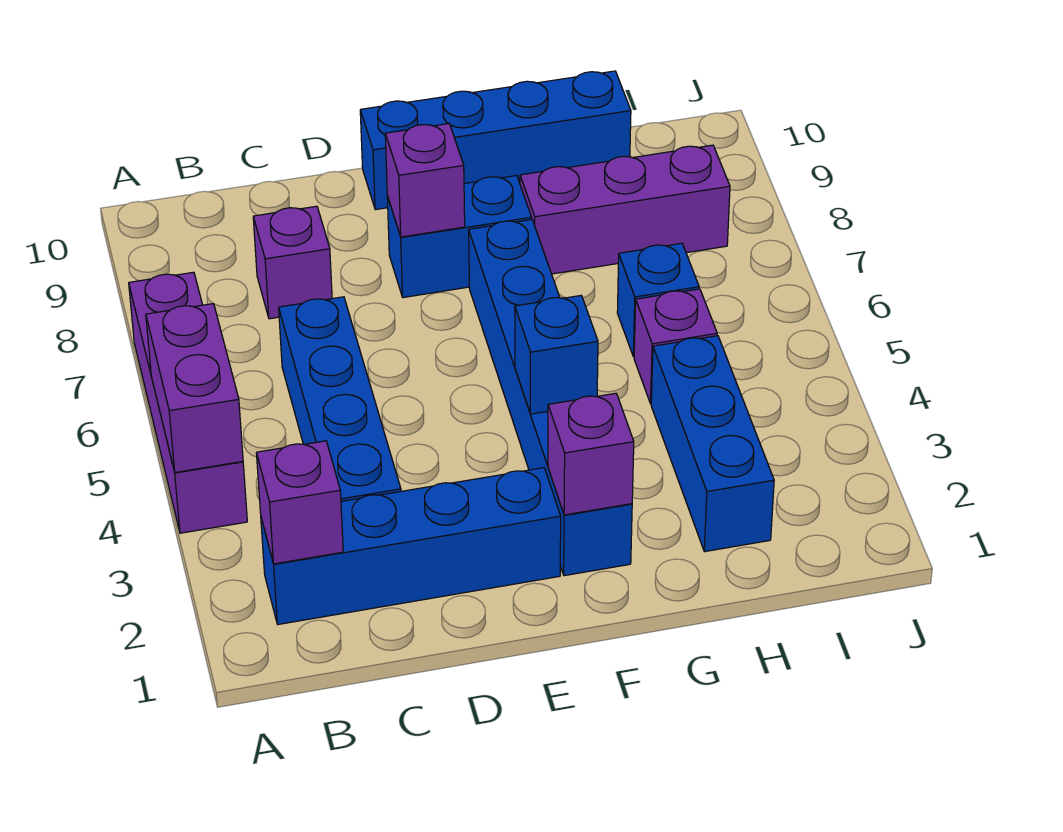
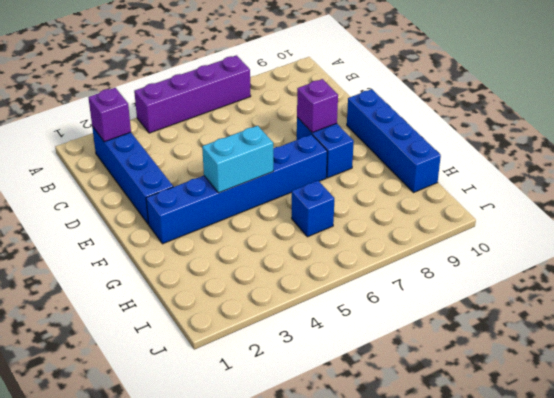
cyan brick F4:F5 level 2 -> blue brick F4 level 2
none -> blue brick C3:C6 level 1
none -> purple brick C8 level 1
none -> purple brick G8:I8 level 1

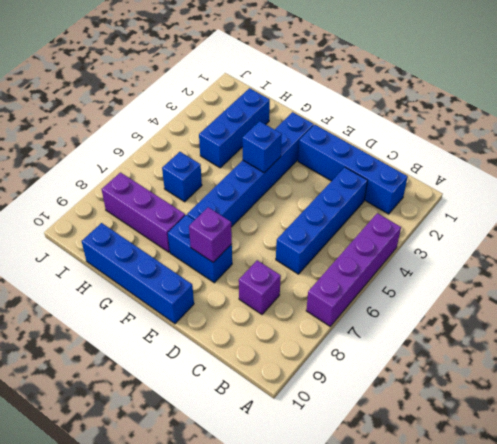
none -> purple brick H5 level 1
none -> purple brick A4:A5 level 2
none -> purple brick B2 level 2

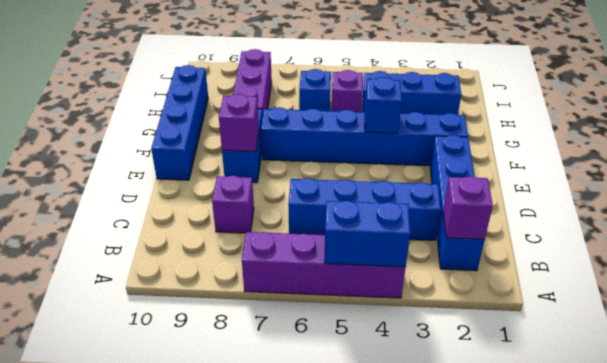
blue brick A4:A5 level 2 -> purple brick A4:A5 level 2
none -> purple brick F2 level 2

